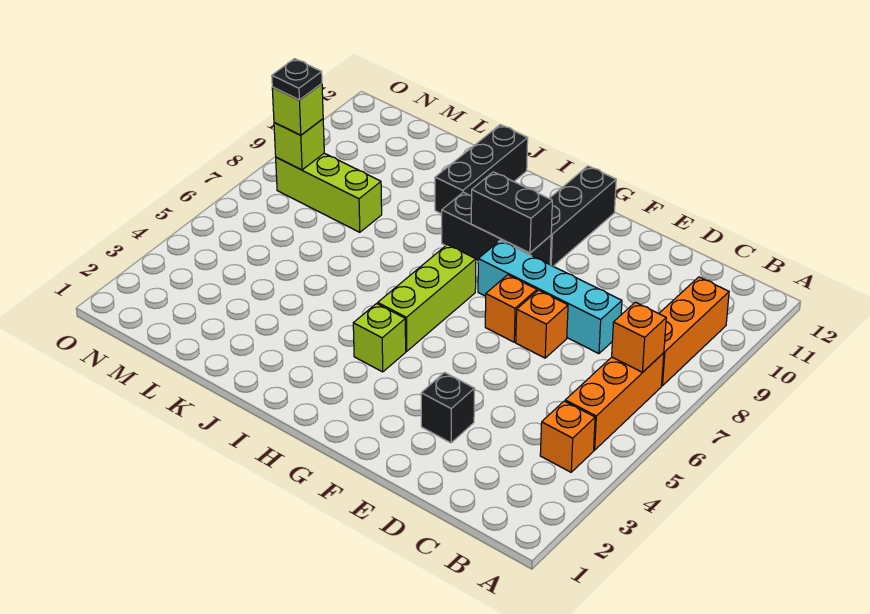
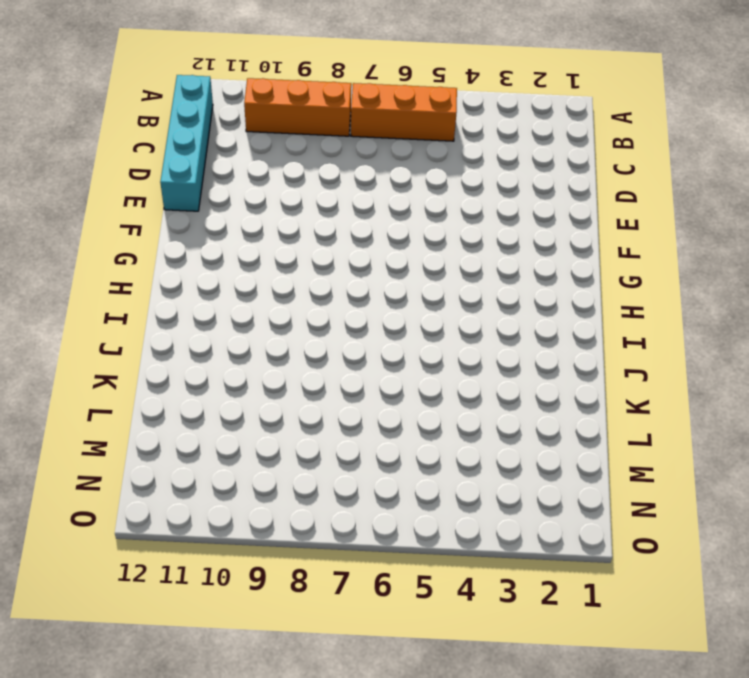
cyan brick B12:E12 level 1 -> cyan brick D8:G8 level 1
none -> orange brick B4 level 1
none -> black brick E3 level 1
none -> orange brick E7 level 1

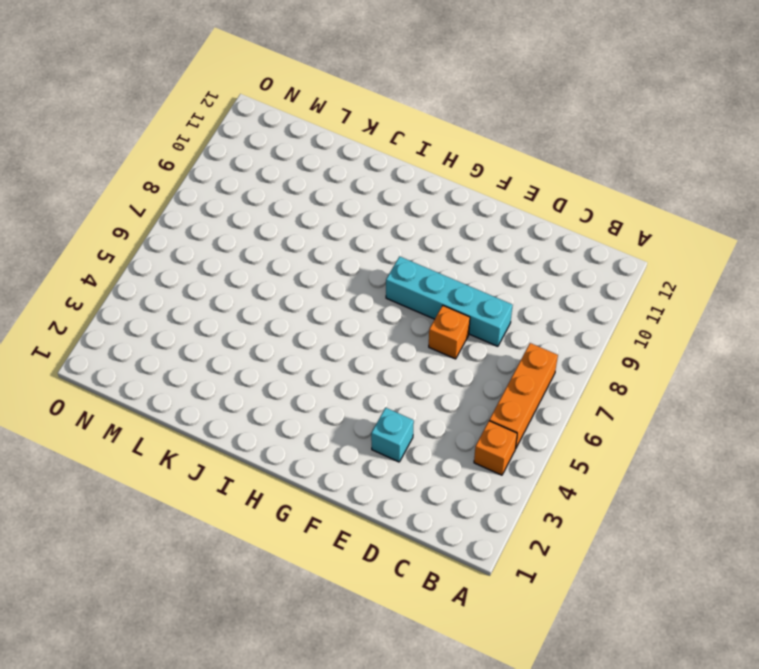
cyan brick E3 level 1 -> black brick E3 level 1
none -> orange brick B8:B10 level 1
none -> orange brick F7 level 1
none -> black brick G9:I9 level 1

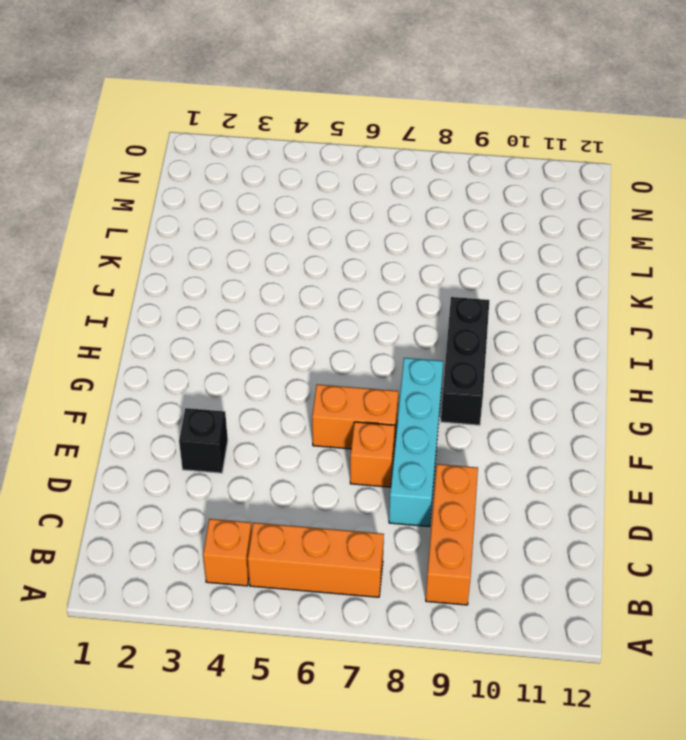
orange brick B9:D9 level 1 -> orange brick B8:B10 level 1
orange brick F6:F7 level 1 -> orange brick F7 level 1
none -> black brick G10:G12 level 1
none -> lime brick H4 level 1
none -> lime brick H5:H7 level 1

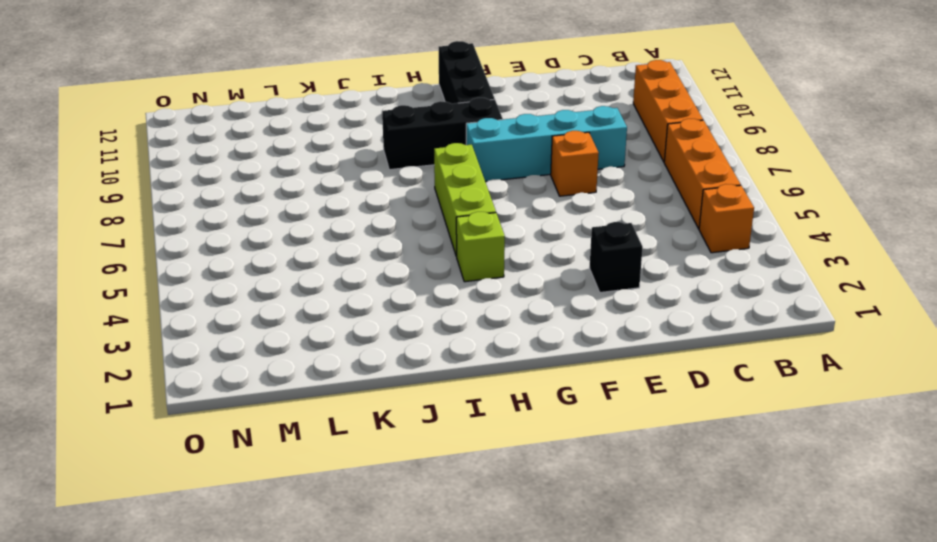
none -> orange brick F7 level 1
none -> black brick J10:J12 level 1
none -> lime brick L8:N8 level 1

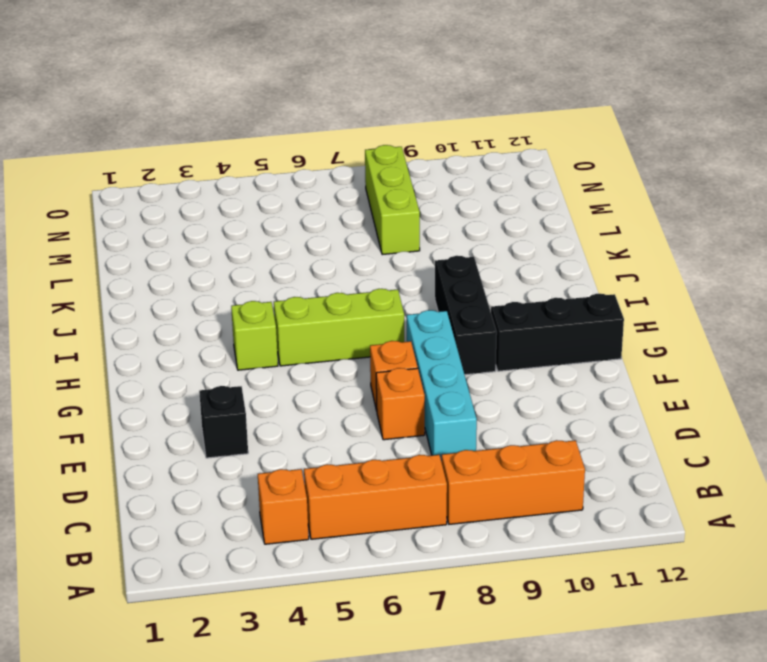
none -> black brick J10:J12 level 1
none -> orange brick B7 level 2
none -> black brick G9:H9 level 2

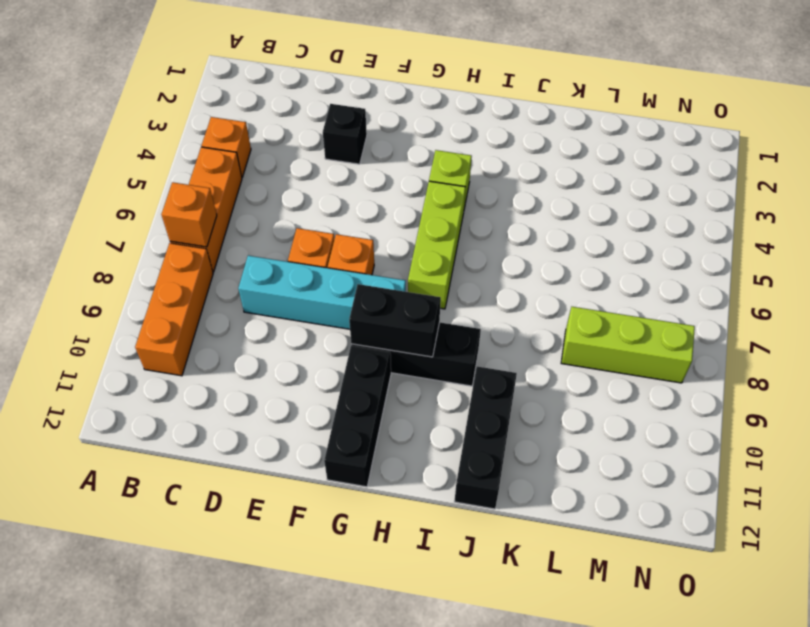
none -> lime brick N8 level 2
none -> lime brick N8 level 3
none -> black plate N8 level 4

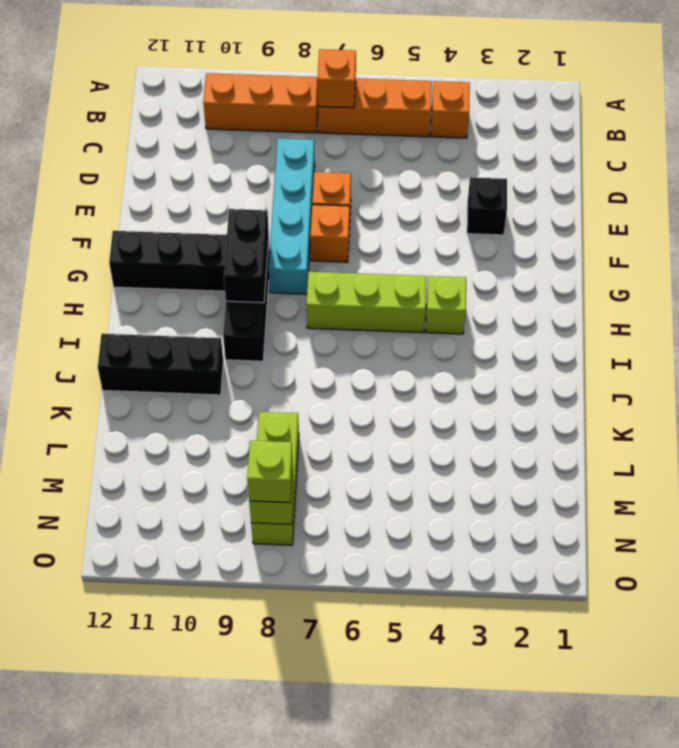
none -> black plate N8 level 4

